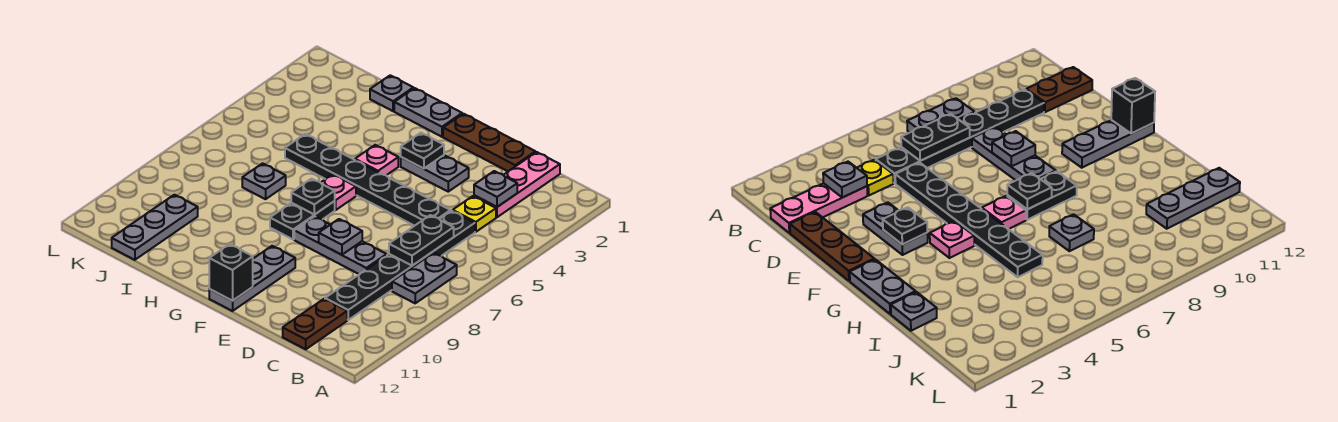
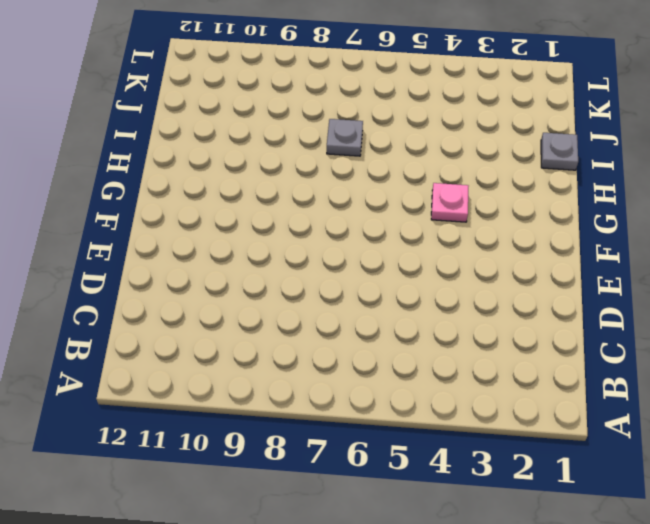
none -> grey plate B7:B8 level 1
none -> pink plate C1:C3 level 1
none -> yellow plate C4 level 1

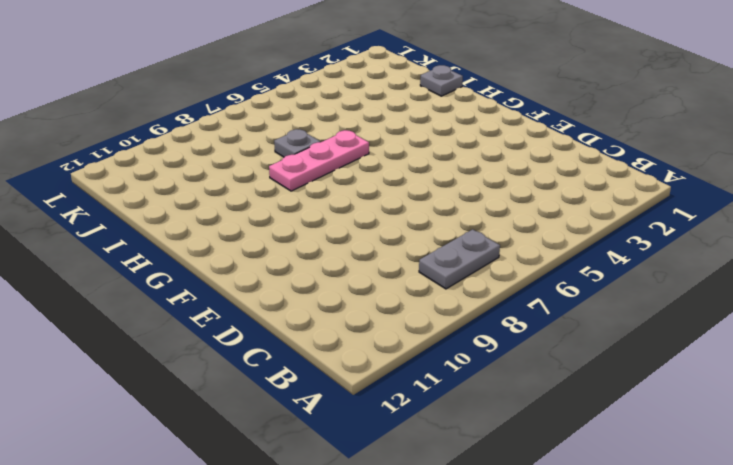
pink plate H6:H8 level 1 -> pink plate C1:C3 level 1
none -> yellow plate C4 level 1
none -> black plate C5:C10 level 1
none -> brown plate C11:C12 level 1

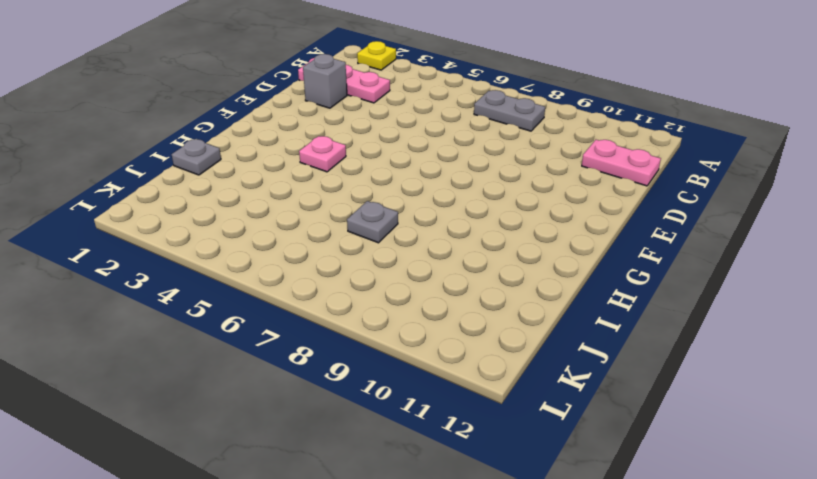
yellow plate A2 level 1 -> yellow plate C4 level 1
pink plate C11:C12 level 1 -> brown plate C11:C12 level 1
grey brick D2 level 1 -> none
none -> black plate C5:C10 level 1
none -> brown plate D1:F1 level 1
none -> black plate D5:I5 level 1

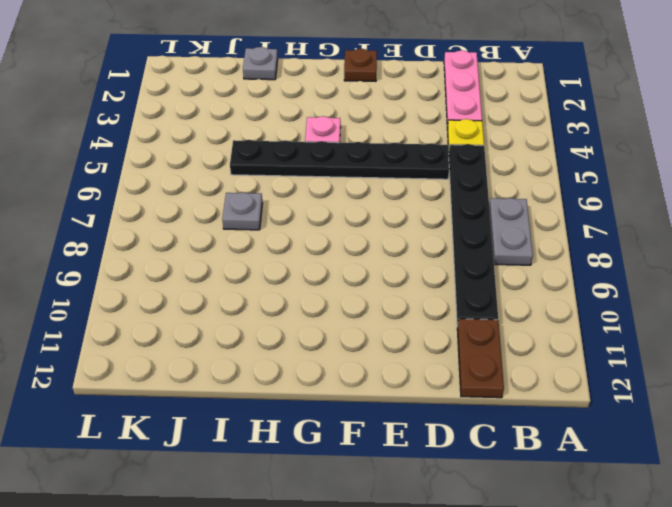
brown plate F1 level 1 -> brown plate D1:F1 level 1
none -> grey plate D8:F8 level 1
none -> grey plate E3:F3 level 1
none -> grey plate F10:F12 level 1

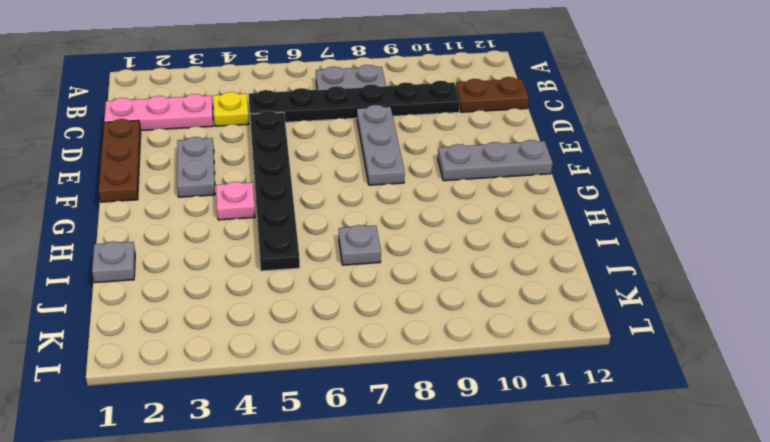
none -> grey plate G1:H1 level 1
none -> pink plate G6 level 1
none -> black plate G7:G8 level 1

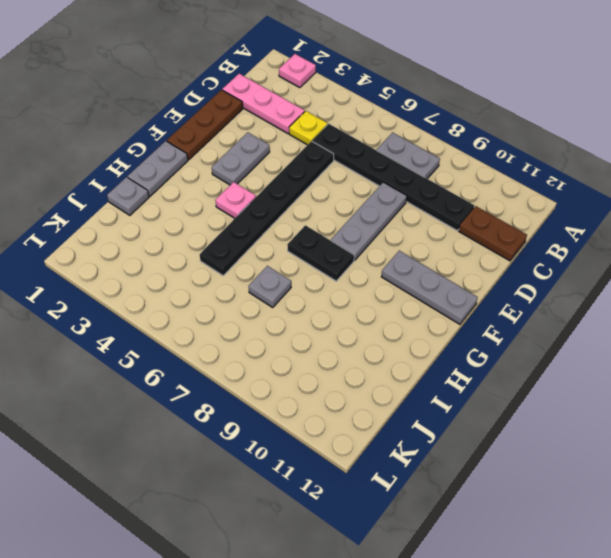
pink plate A2 level 1 -> pink plate G6 level 1
none -> grey plate J10:J12 level 1
none -> grey plate C3 level 2
none -> black plate C6:C7 level 2

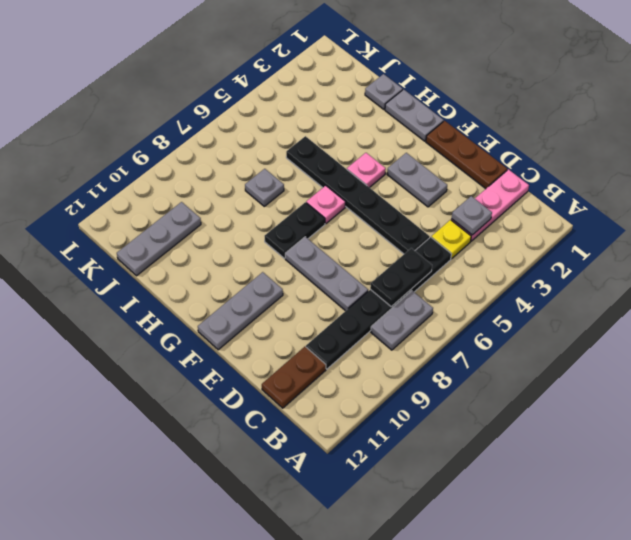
none -> grey plate E8 level 2
none -> black plate F3 level 2
none -> black brick F12 level 2

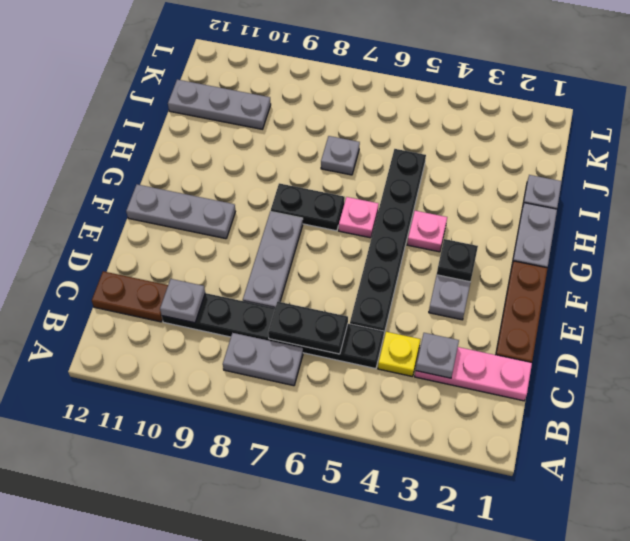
grey plate C10 level 2 -> grey plate E8 level 2
none -> black brick F12 level 2
none -> black plate G7 level 2

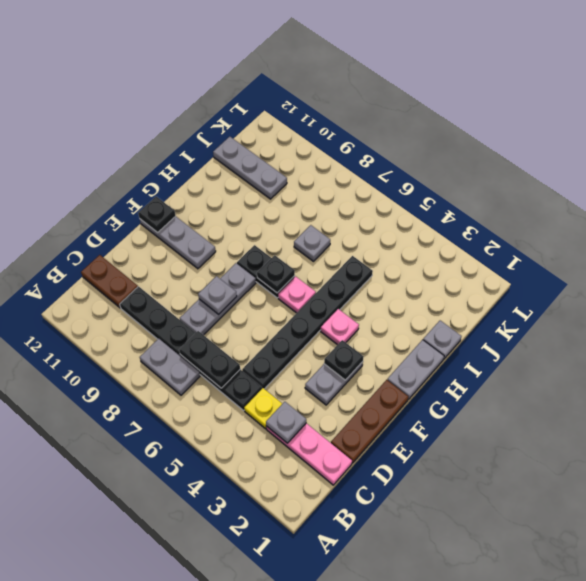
black plate F12 level 2 -> black brick F12 level 2

